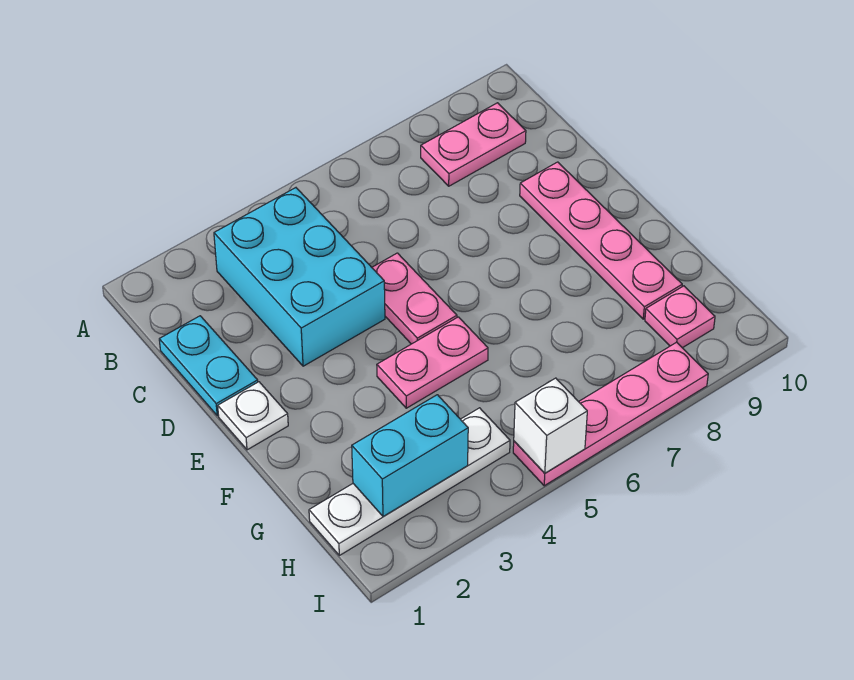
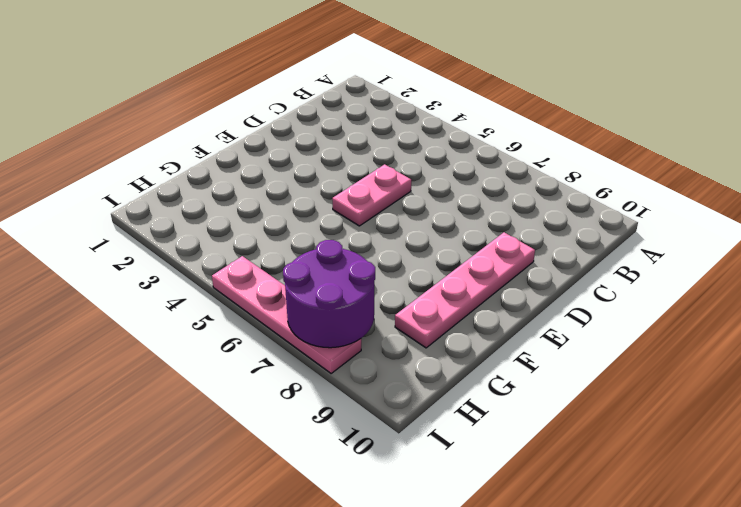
purple round brick H7:I8 level 2 -> none
none -> cyan brick B3:D4 level 1
none -> pink plate B8:B9 level 1
none -> cyan plate C1:D1 level 1

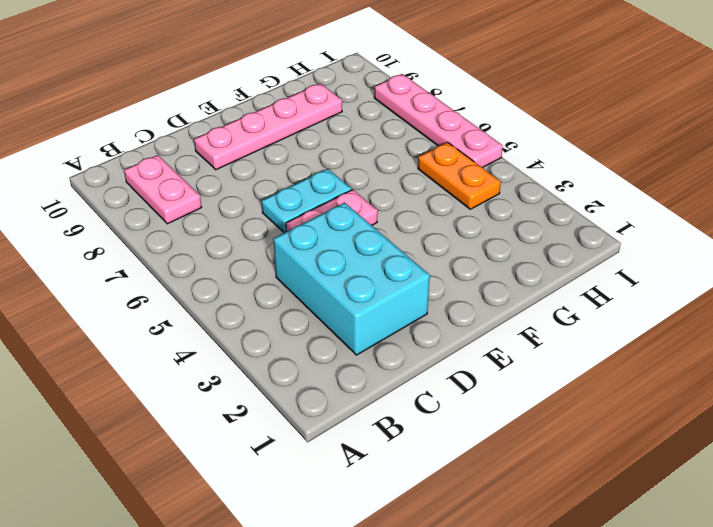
cyan brick C2:D4 level 1 -> cyan brick B3:D4 level 1
cyan plate D6:E6 level 1 -> cyan plate C1:D1 level 1
orange plate H4:H5 level 1 -> white plate H1:H4 level 1
none -> white plate E1 level 1
none -> pink plate F4:F5 level 1
none -> pink plate H9 level 1

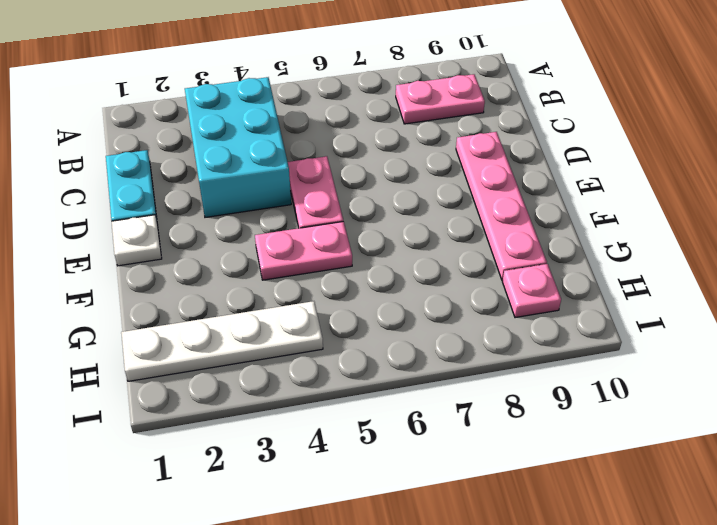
none -> pink plate I5:I8 level 1
none -> cyan brick H2:H3 level 2
none -> white brick I5 level 2

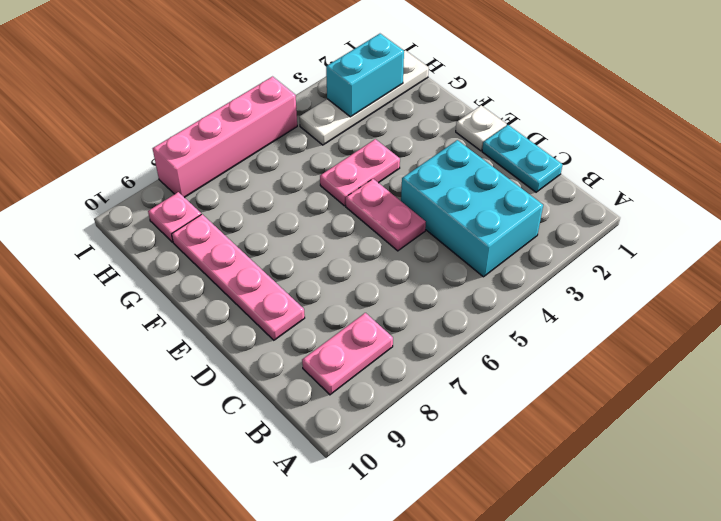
pink brick I5:I8 level 1 -> pink plate I5:I8 level 1
none -> white brick I5 level 2

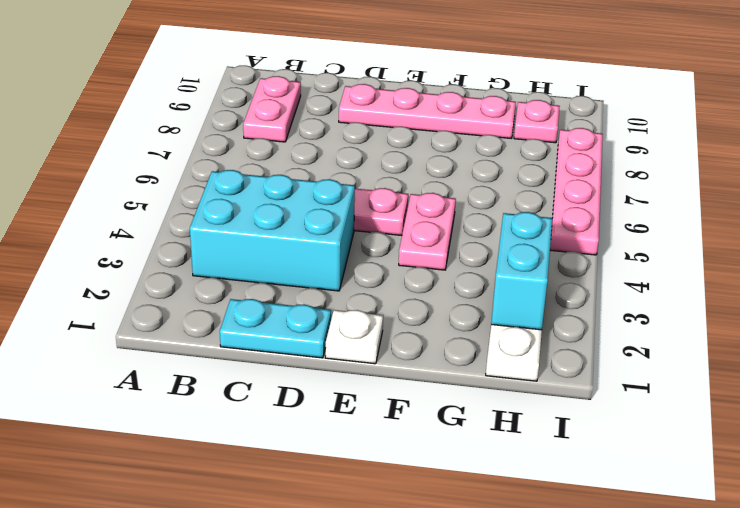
none -> white brick I5 level 2

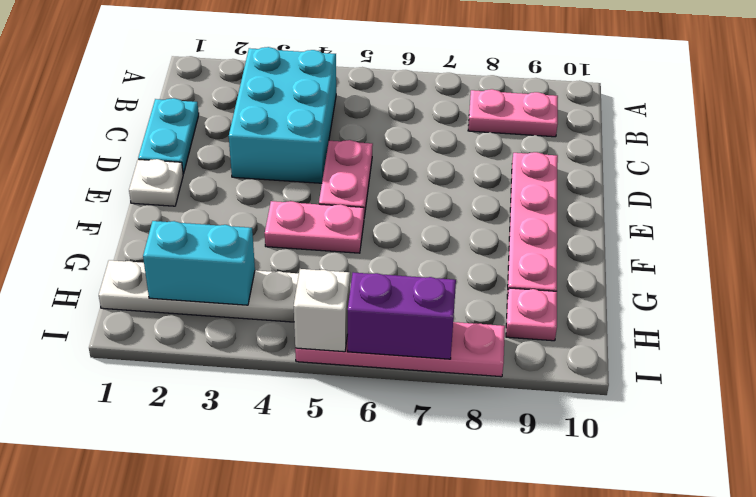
purple brick I6:I7 level 2 -> none

